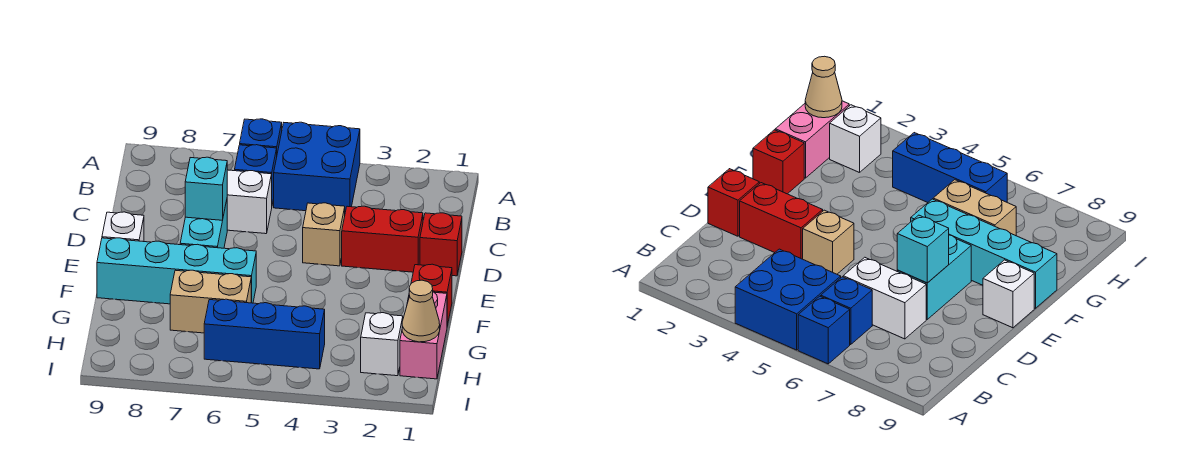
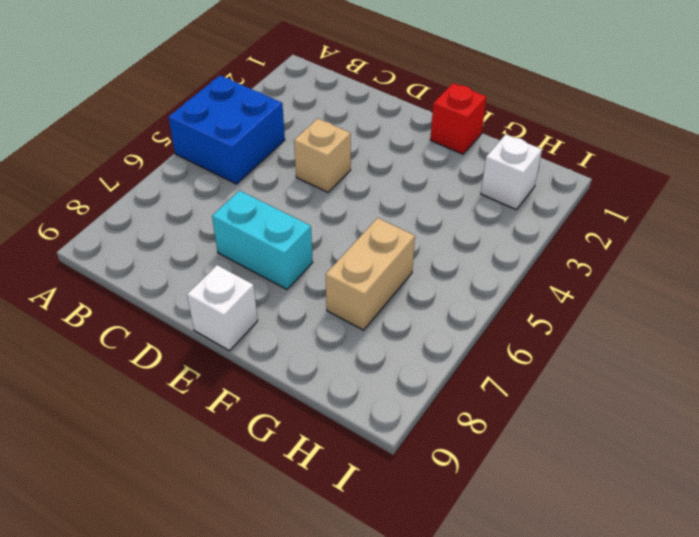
none -> blue brick A6 level 1
none -> blue brick B6 level 1
none -> white brick C6:C7 level 1

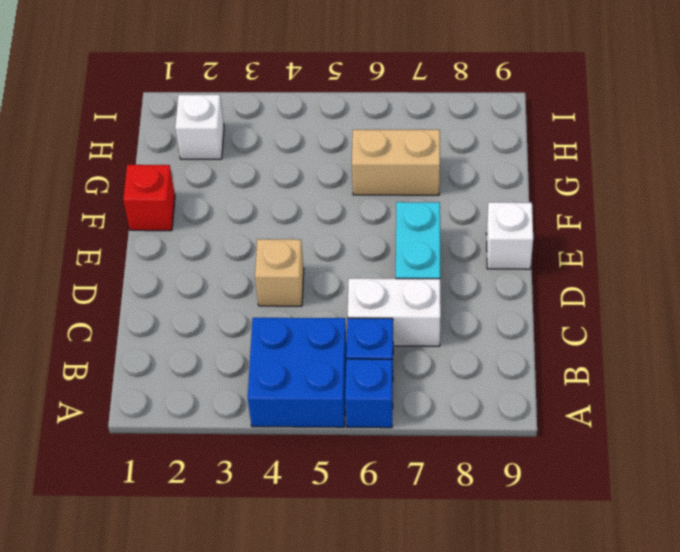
none -> red brick D1 level 1
none -> red brick D2:D3 level 1
none -> cyan brick F6:F9 level 1

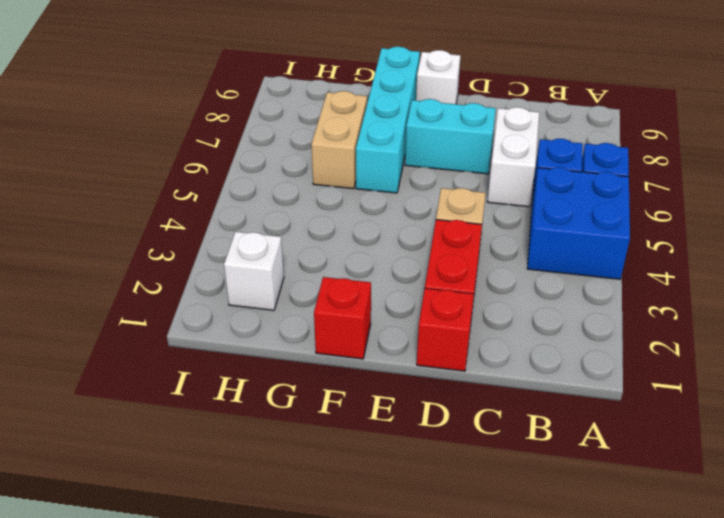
none -> pink brick G1:H1 level 1
none -> blue brick H4:H6 level 1
none -> cyan brick D7 level 2

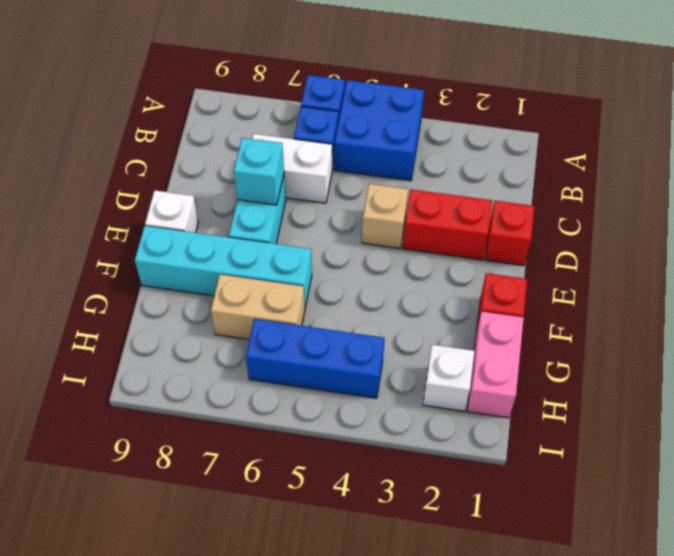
none -> tan cone H1 level 2

